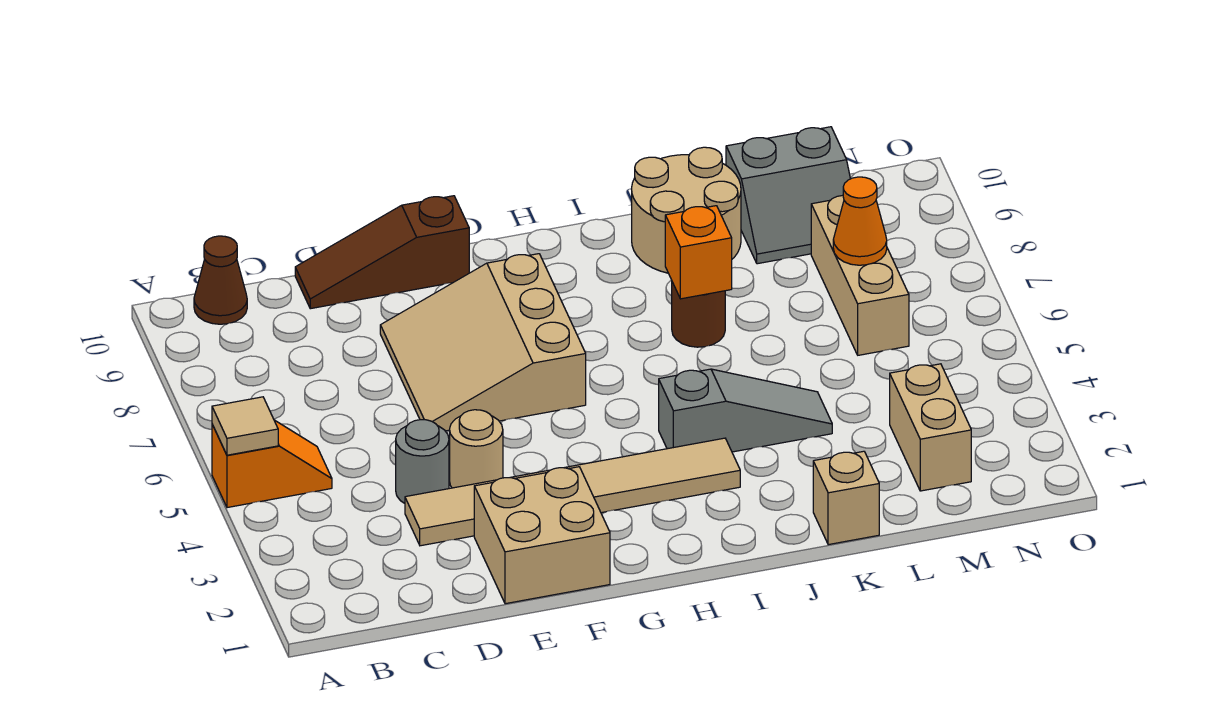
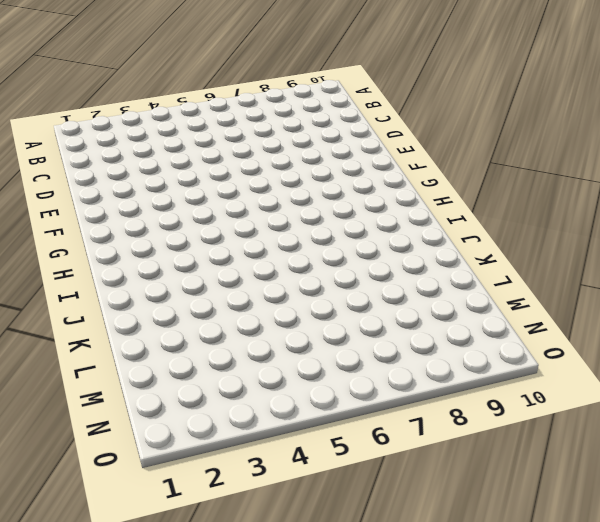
none -> orange slope A5:B5 level 1 top A
none -> brown cone B10 level 1
none -> tan tile D3:I3 level 1

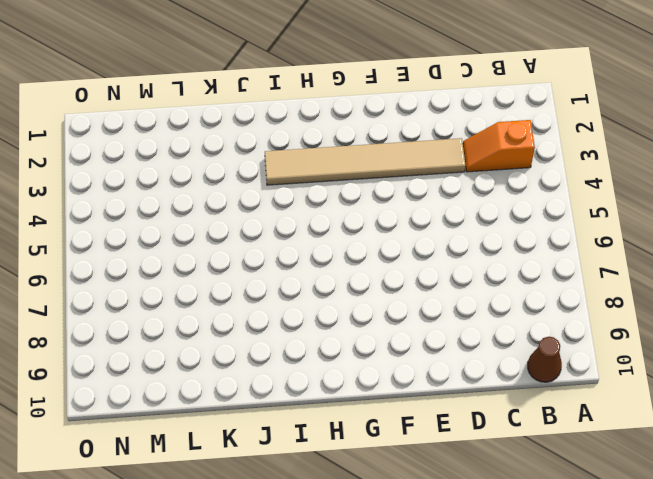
orange slope B3:C3 level 1 top B -> orange slope A5:B5 level 1 top A
none -> grey round brick D4 level 1
none -> brown slope D10:F10 level 1 top F
none -> tan brick E1:F2 level 1

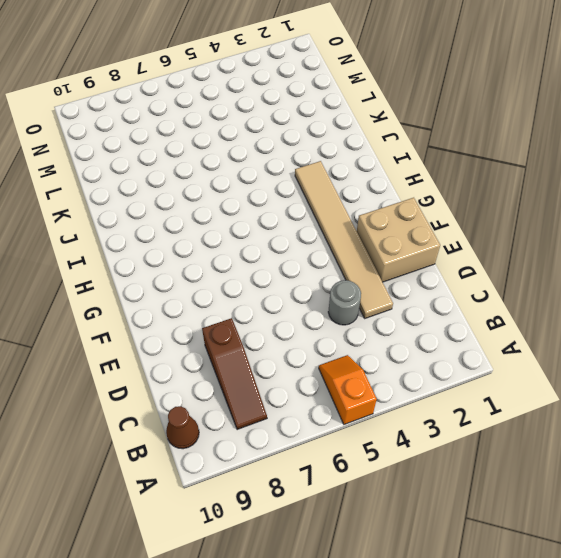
brown slope B8:D8 level 1 top D -> brown slope D10:F10 level 1 top F
none -> tan round brick E4 level 1
none -> tan slope E6:G8 level 1 top G
none -> grey slope I4:K4 level 1 top I

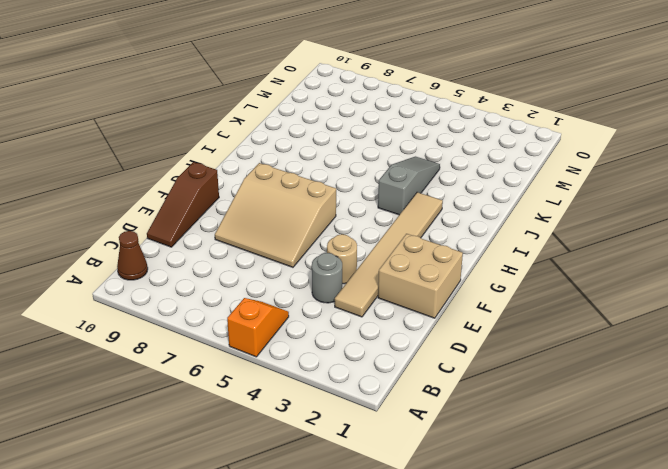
none -> brown round brick J7 level 1
none -> tan round brick J9:K10 level 1
none -> tan brick K1 level 1

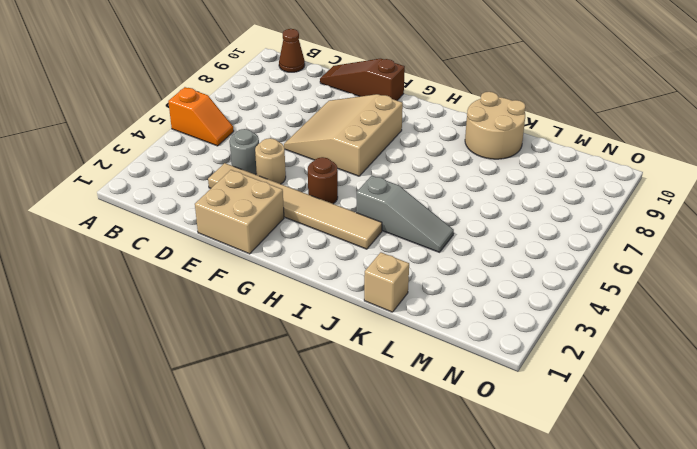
brown round brick G4 level 1 -> brown round brick J7 level 1
none -> grey slope L9:M10 level 1 top 10
none -> tan brick M2:M3 level 1
none -> tan brick M6:M8 level 1

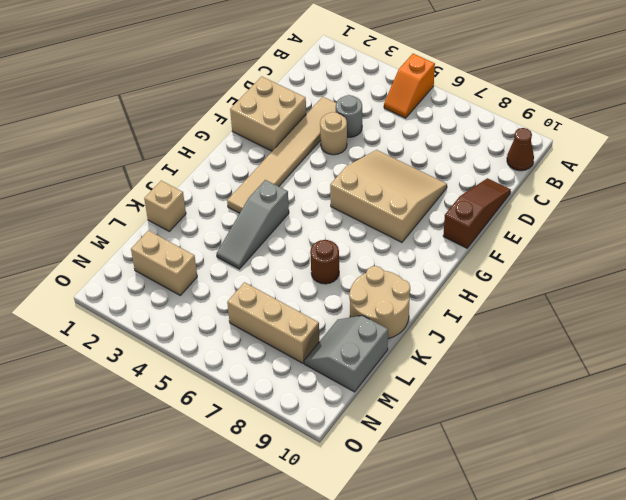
none -> tan tile A5 level 2
none -> orange brick J7 level 2
none -> orange cone M7 level 2

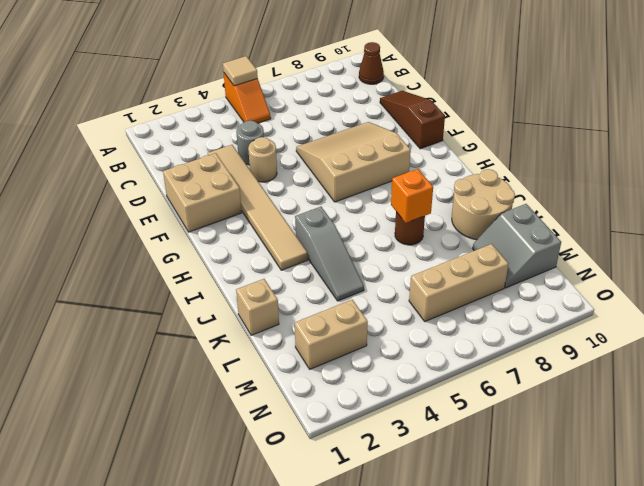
none -> orange cone M7 level 2

